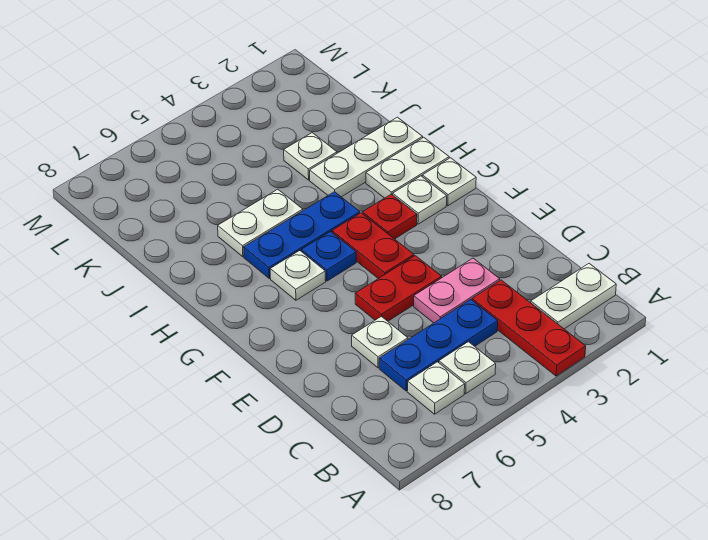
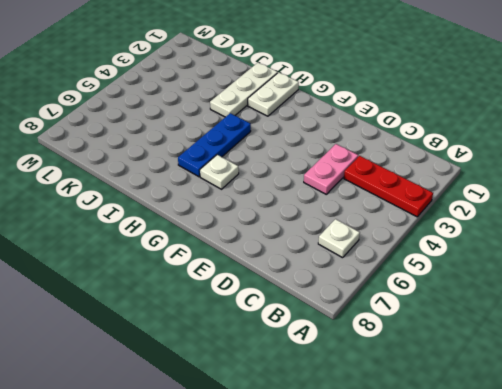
none -> white plate B1:B2 level 1
none -> white plate B5 level 1
none -> blue plate C4:C6 level 1

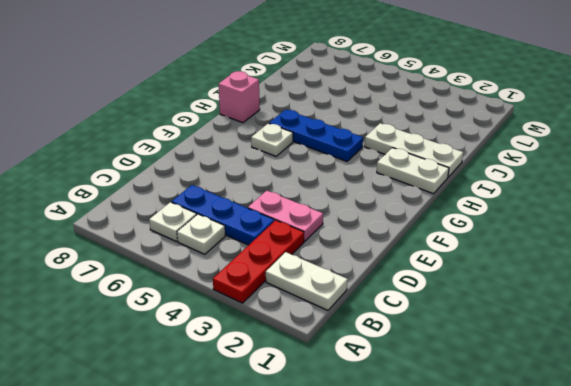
pink brick H8 level 1 -> none
none -> white plate D6 level 1
none -> red plate E4:E5 level 1
none -> red plate F4:G4 level 1

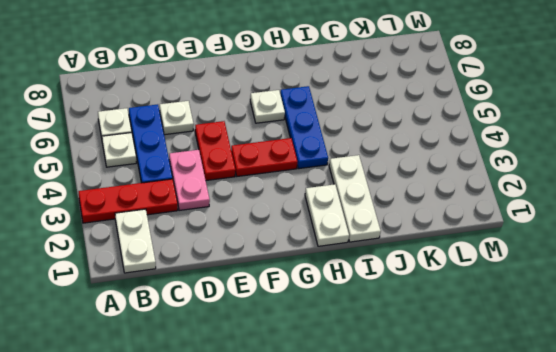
none -> white plate G1 level 1
none -> white plate G2 level 1
none -> red plate G3 level 1

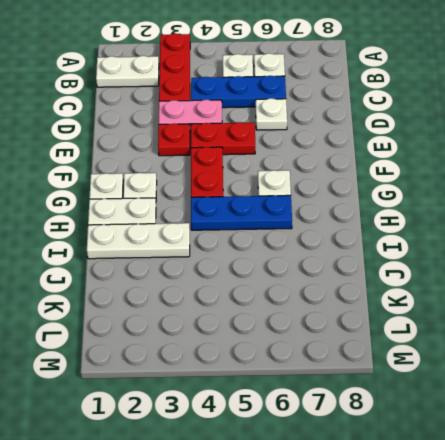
red plate E3 level 1 -> red plate G3 level 1
none -> blue plate G5 level 1
none -> white plate I5:I6 level 1
none -> white plate J3 level 1

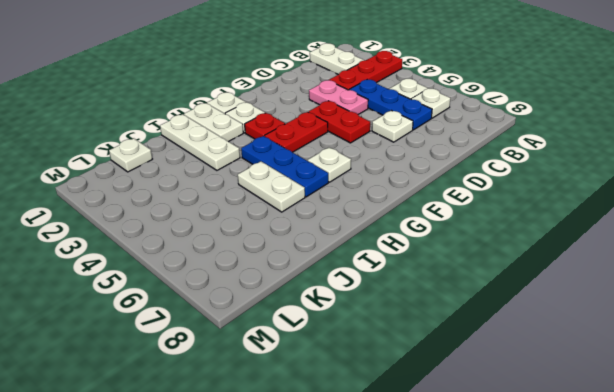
white plate K1 level 1 -> white plate J3 level 1
none -> blue plate G5 level 1

